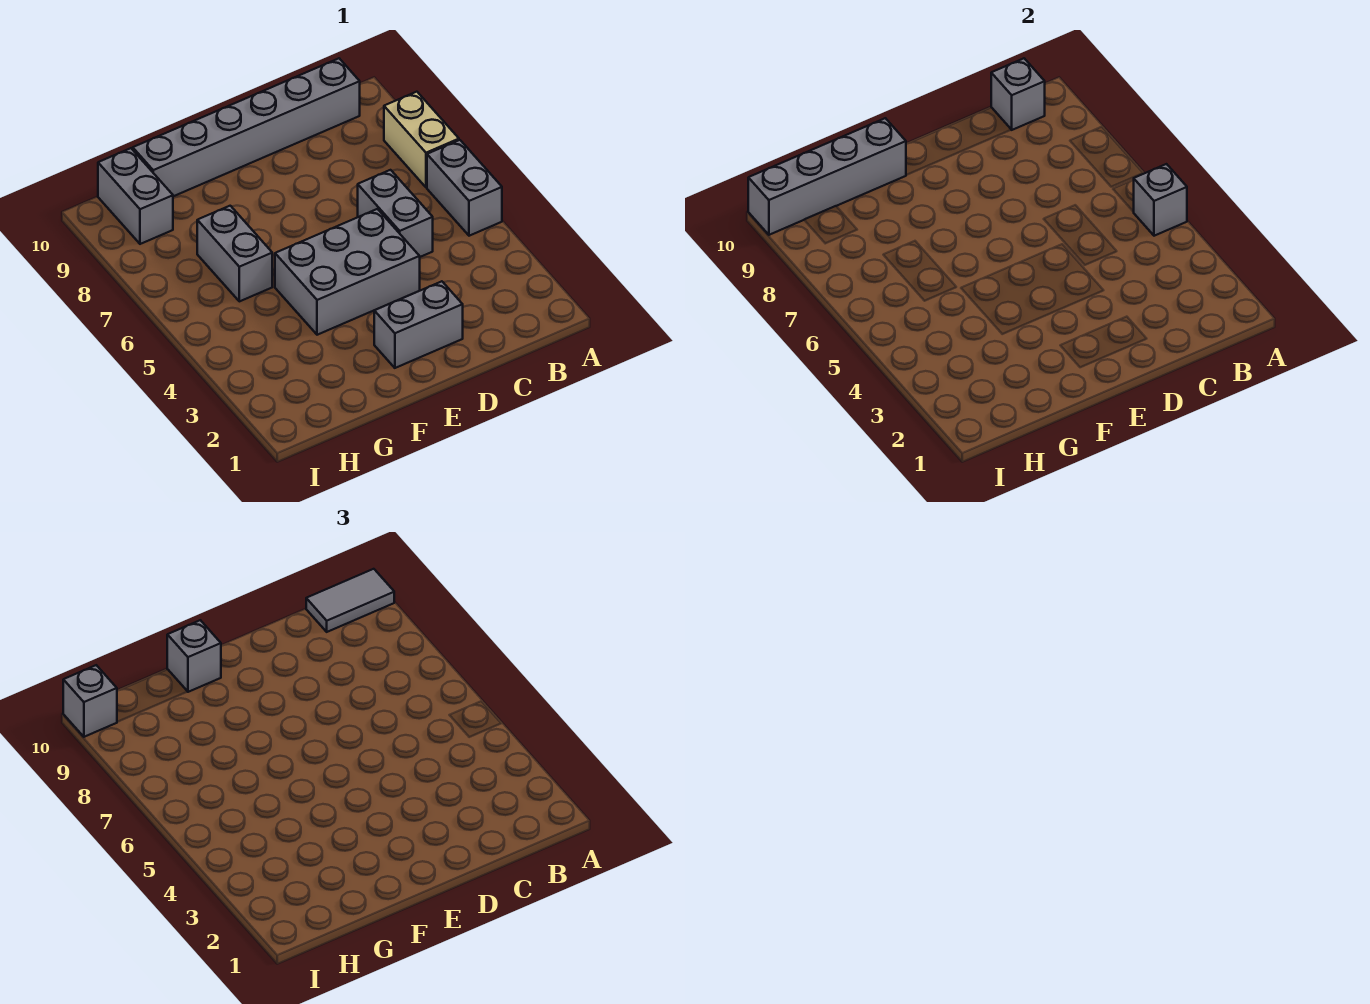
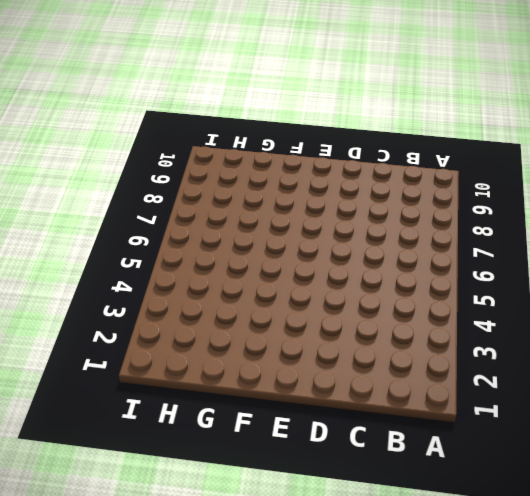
none -> grey brick A5:A6 level 1
none -> tan brick A7:A8 level 1
none -> grey brick B10:G10 level 1

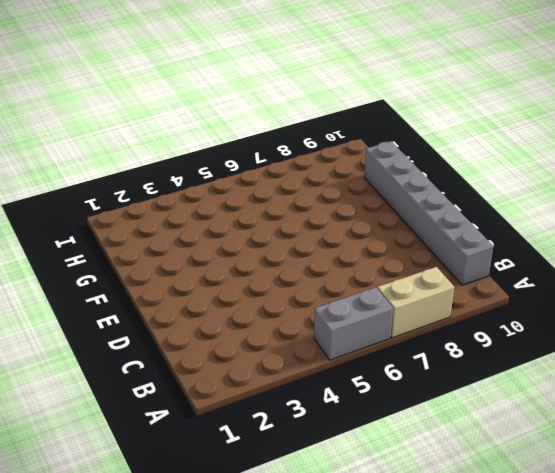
none -> grey brick C5:C6 level 1
none -> grey brick D2:E2 level 1
none -> grey brick D4:F5 level 1

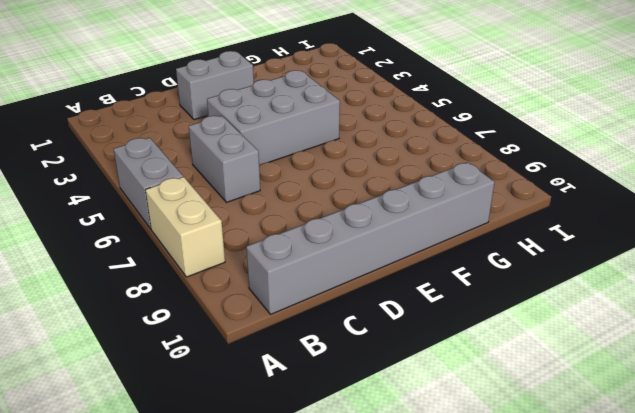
none -> grey brick G6:G7 level 1
none -> grey brick H9:H10 level 1
none -> grey brick A5 level 2

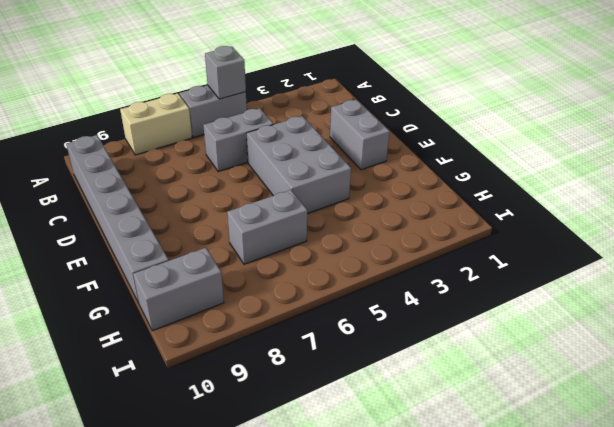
none -> grey brick B10 level 2
none -> grey brick F10:I10 level 2
none -> grey tile A10:B10 level 3

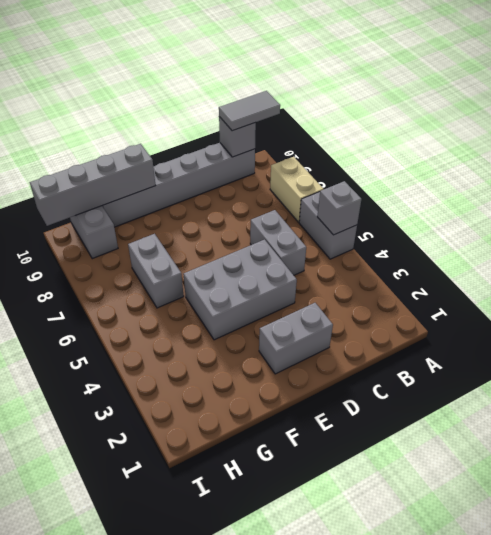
none -> grey brick F10 level 3
none -> grey brick I10 level 3

